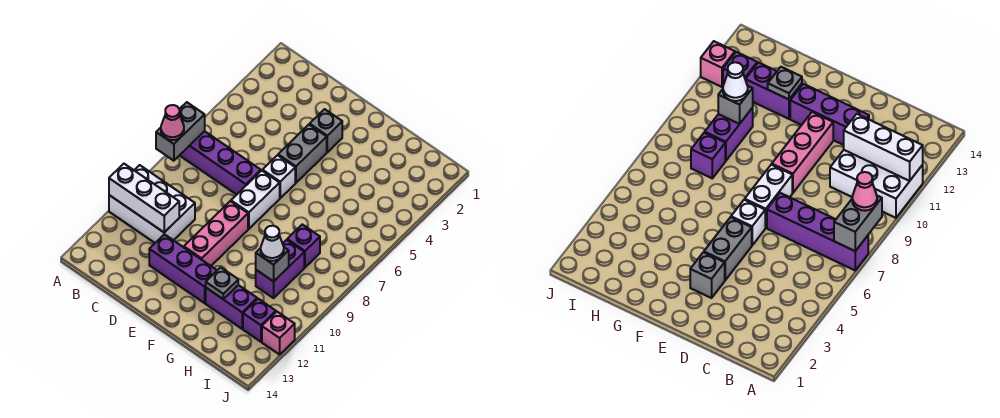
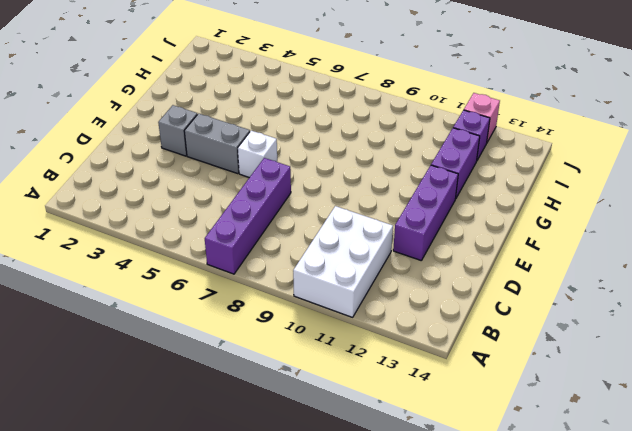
none -> white brick E7:E8 level 1
none -> pink brick E9:E11 level 1
none -> purple brick H8 level 1

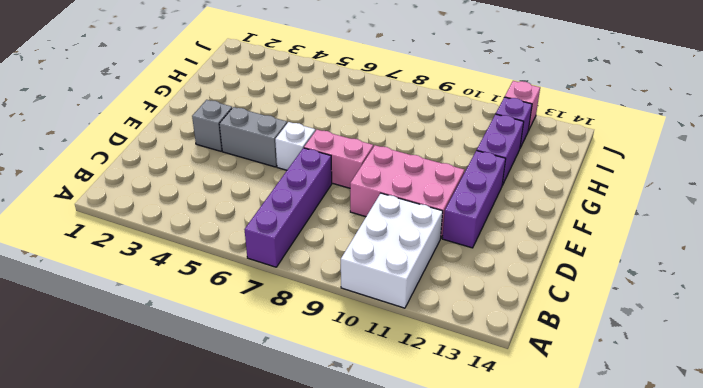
pink brick D9:E11 level 1 -> pink brick E9:E11 level 1
pink brick E7:E8 level 1 -> white brick E7:E8 level 1
none -> purple brick H8 level 1
none -> purple brick H9:H10 level 1
none -> grey brick A7:A8 level 2

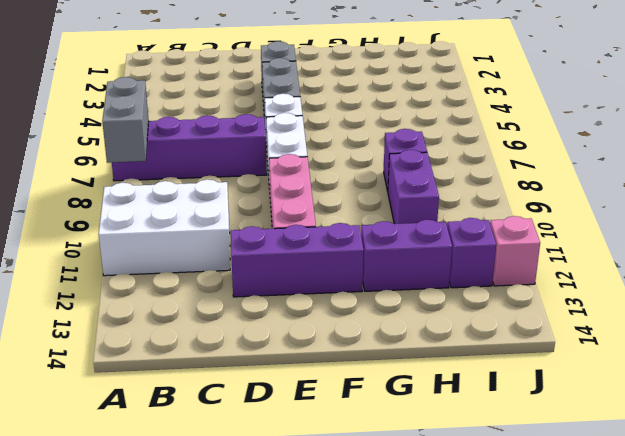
none -> white brick A11:C11 level 2
none -> grey plate G12 level 2
none -> grey brick H10 level 2

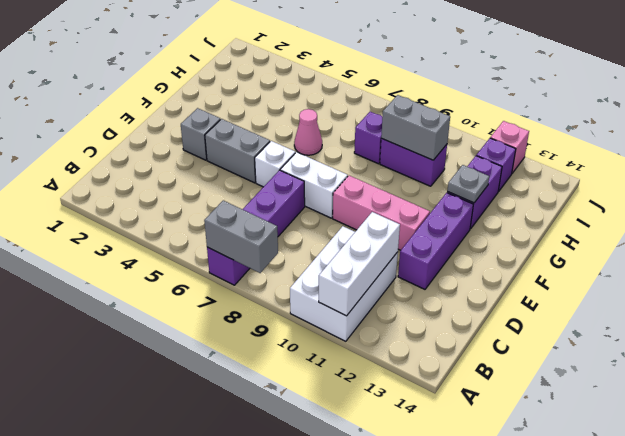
pink cone G6 level 1 -> pink cone A8 level 3
grey brick H9:H10 level 2 -> grey brick H10 level 2
none -> white cone H10 level 3

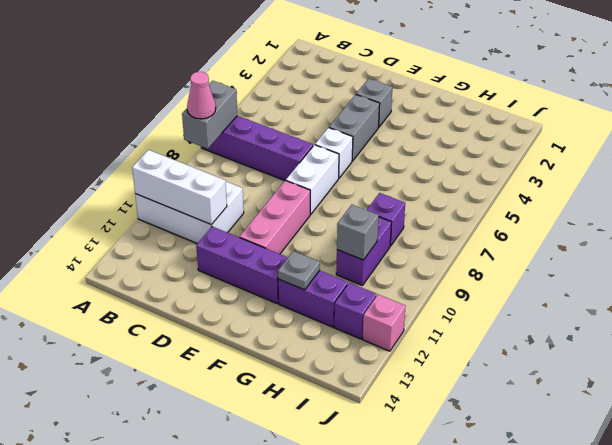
none -> white cone H10 level 3

